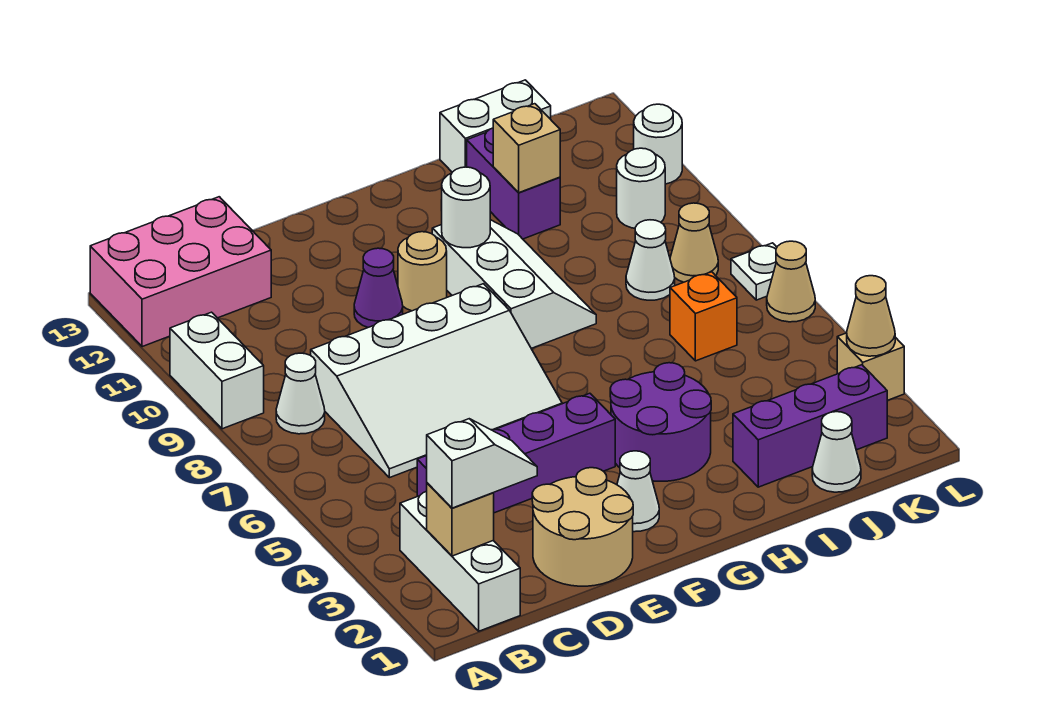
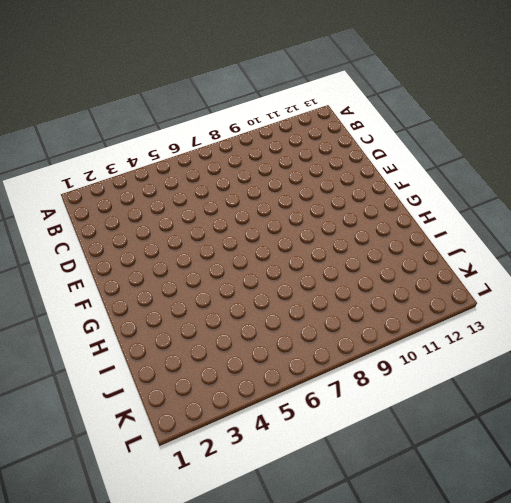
none -> white brick A9:A10 level 1
none -> pink brick A12:C13 level 1
none -> white brick B1:B3 level 1

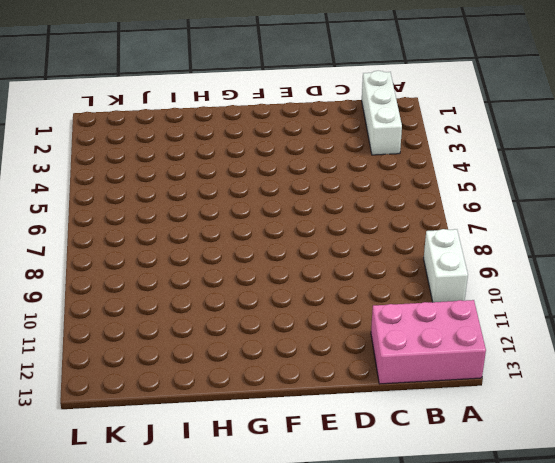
none -> white cone B8 level 1
none -> purple brick C4:F4 level 1
none -> white slope C6:F8 level 1 top 8

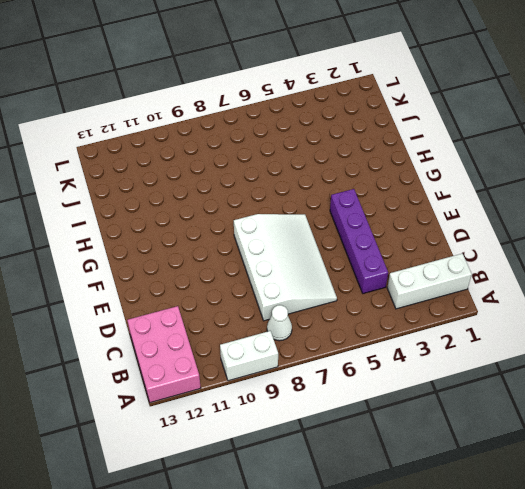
none -> tan round brick D1:E2 level 1
none -> purple cone E10 level 1
none -> white cone F2 level 1

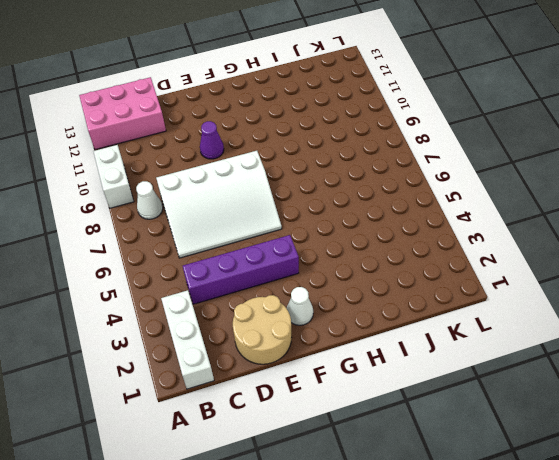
none -> tan round brick F10 level 1
none -> purple round brick G3:H4 level 1
none -> white slope G8:H10 level 1 top G

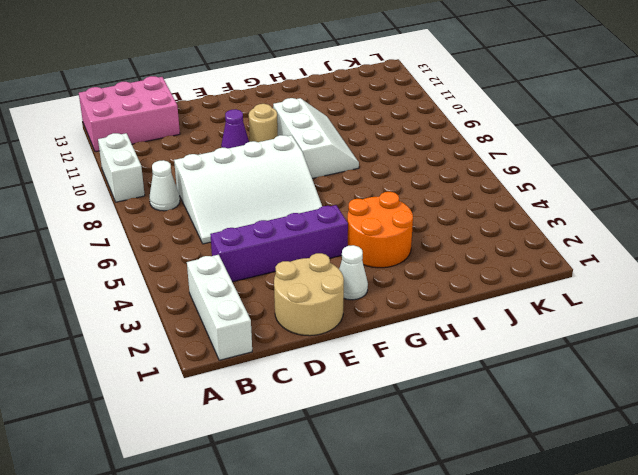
orange round brick G3:H4 level 1 -> purple round brick G3:H4 level 1
none -> purple brick I2:K2 level 1
none -> purple brick I11:I12 level 1
none -> white brick I13:J13 level 1

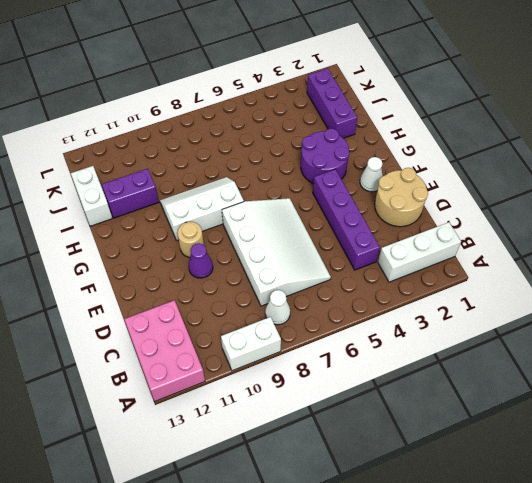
none -> white cone J1 level 1
none -> orange brick J6 level 1
none -> white cone J8 level 1

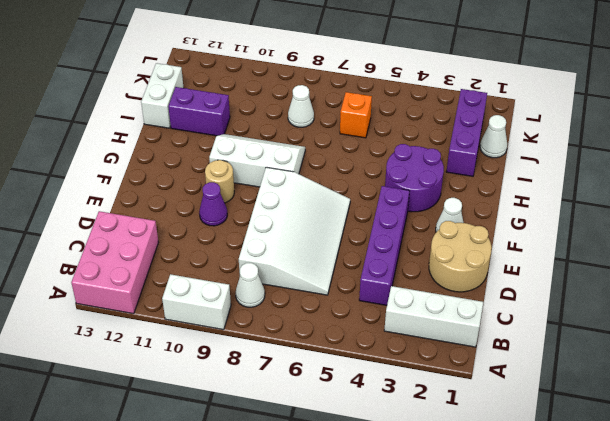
none -> tan cone K8 level 1
none -> white round brick K10 level 1
none -> tan brick L3 level 1

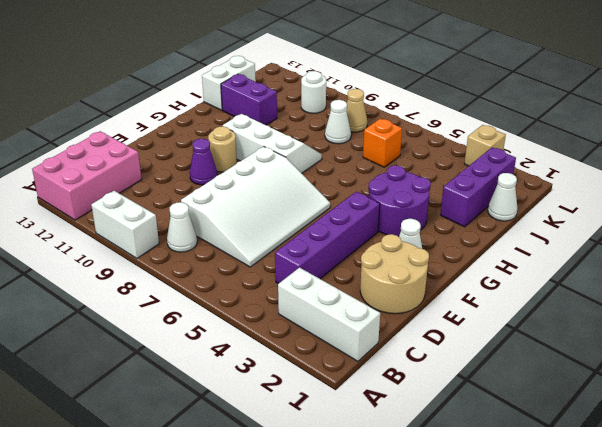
none -> tan cone L6 level 1
none -> white plate L7 level 1
none -> white round brick L11 level 1

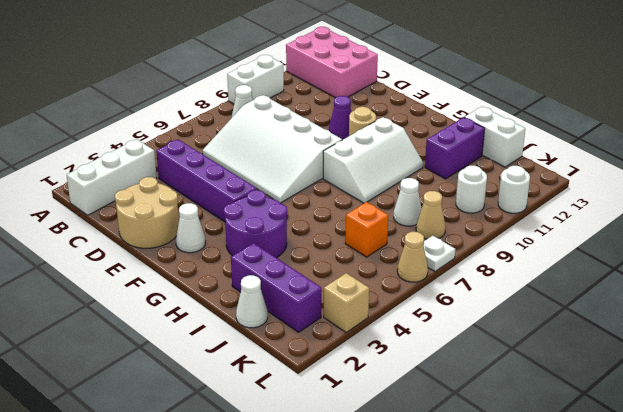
none -> tan brick B2 level 2
none -> white round brick G10 level 2
none -> tan brick I11 level 2

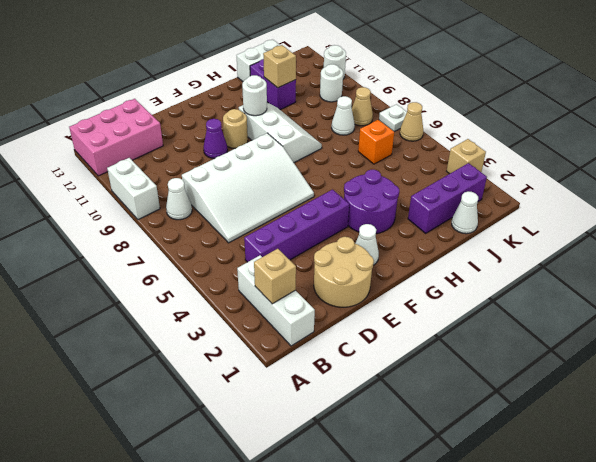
none -> tan cone L3 level 2
none -> white slope B2:C2 level 3 top B

